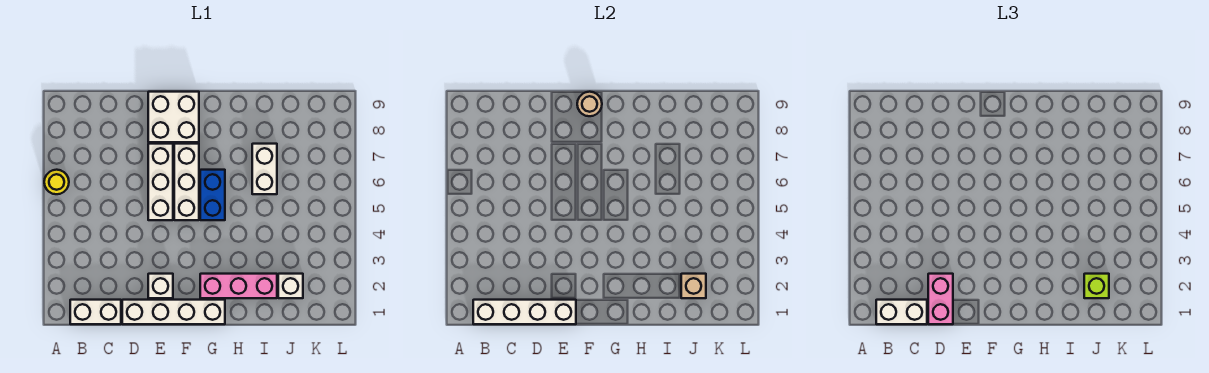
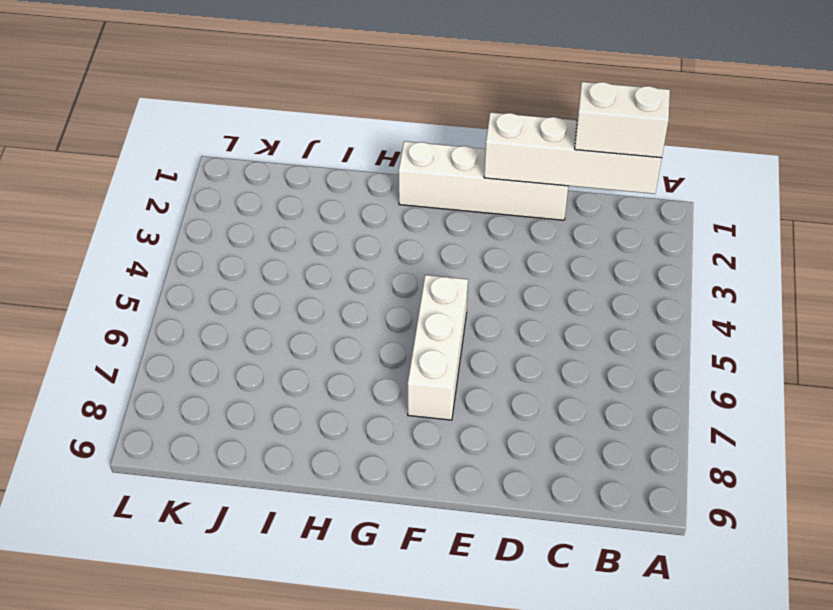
none -> yellow round brick A6 level 1
none -> white brick B1:C1 level 1
none -> white brick E2 level 1

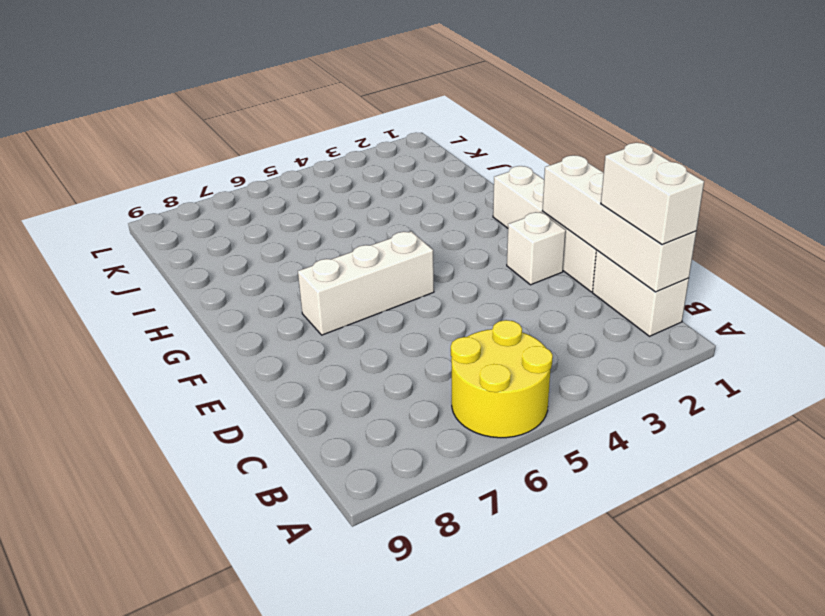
yellow round brick A5:B6 level 1 -> yellow round brick A6 level 1
none -> white brick E5:E7 level 1
none -> white brick E8:F9 level 1
none -> pink brick G2:I2 level 1

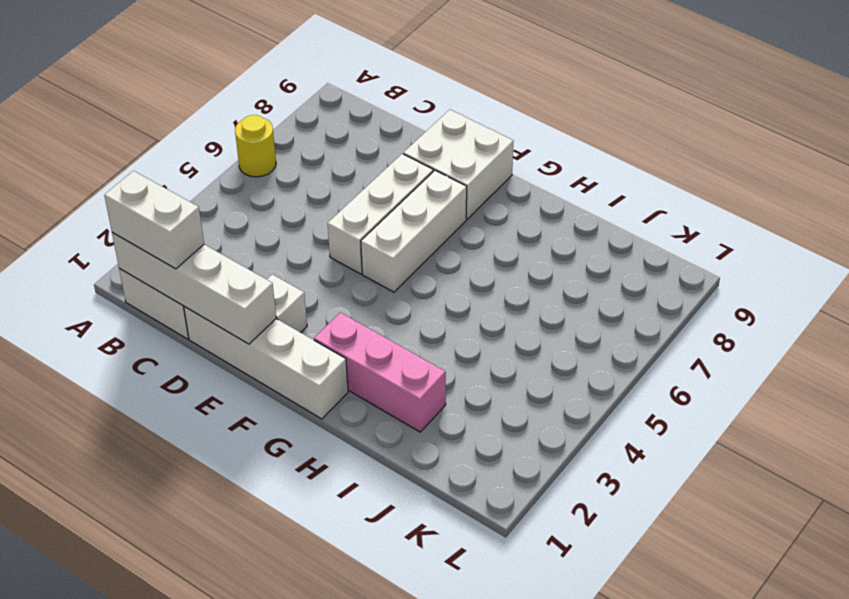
none -> blue brick G5:G6 level 1
none -> white brick I6:I7 level 1
none -> white brick J2 level 1

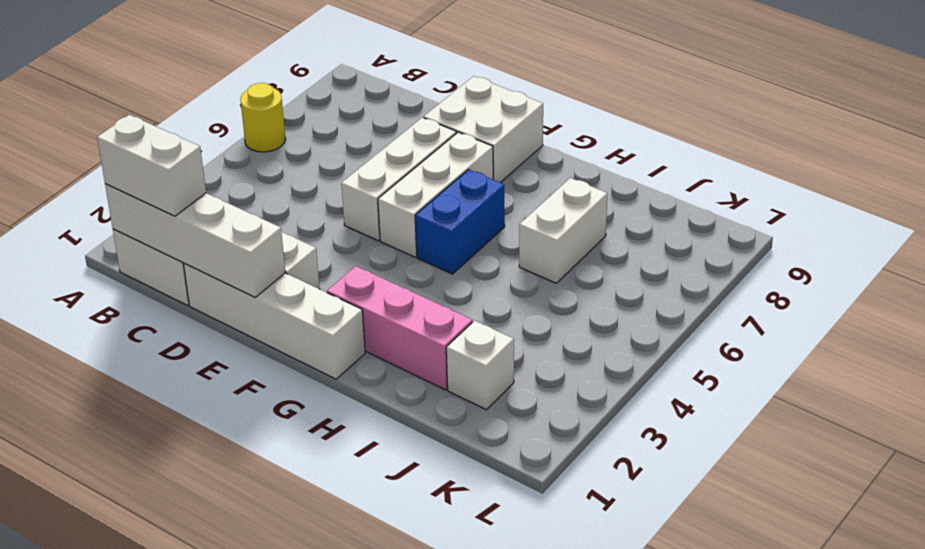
none -> tan round brick F9 level 2
none -> tan brick J2 level 2
none -> pink brick D1:D2 level 3

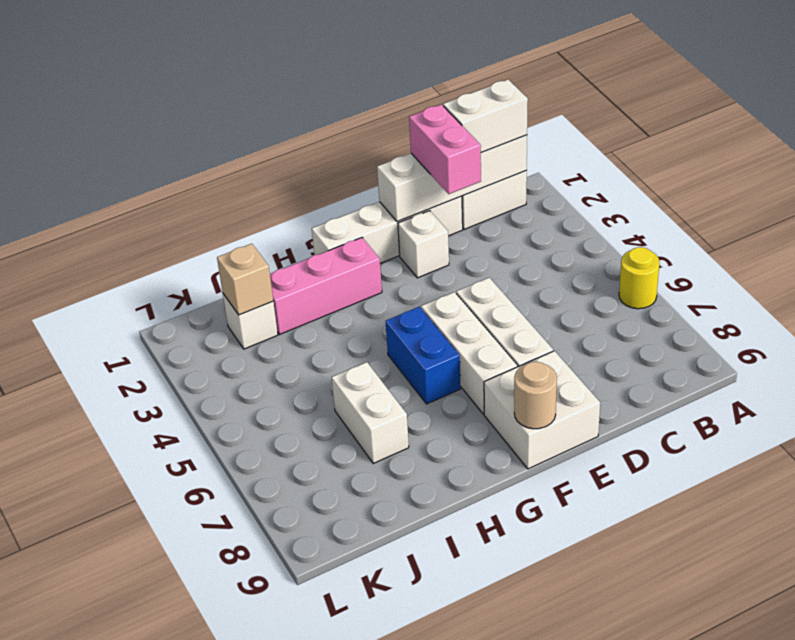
none -> lime brick J2 level 3

